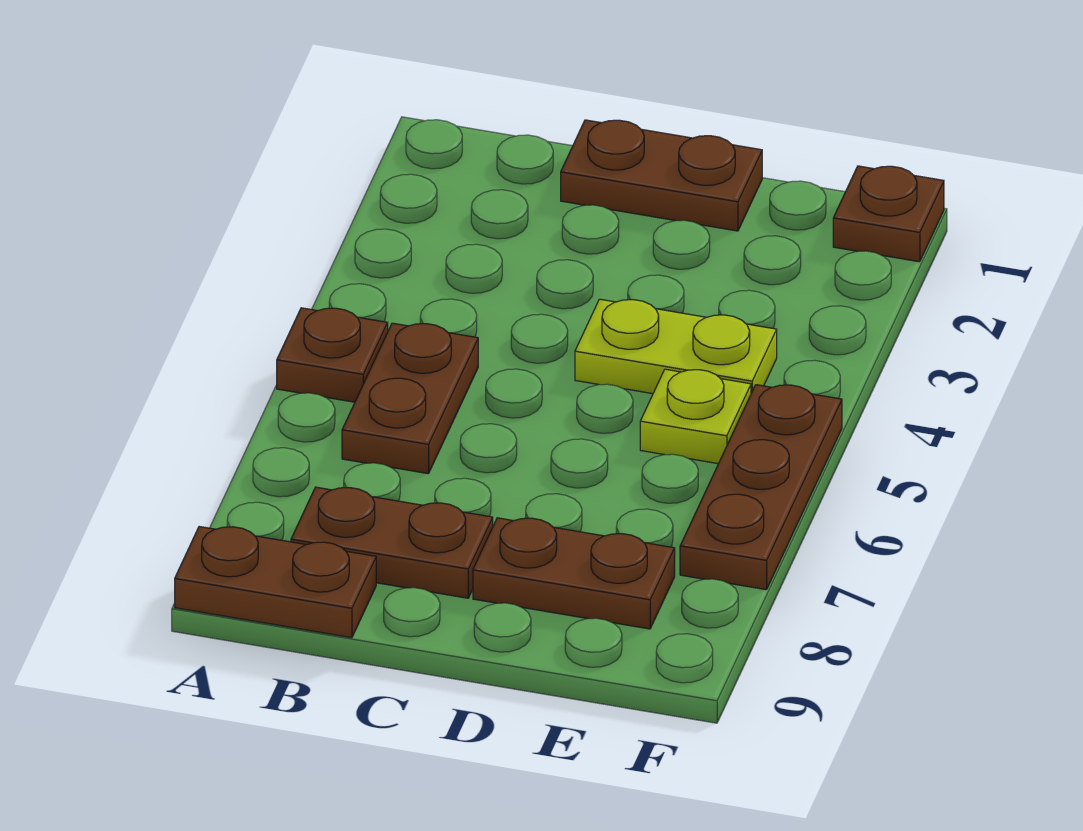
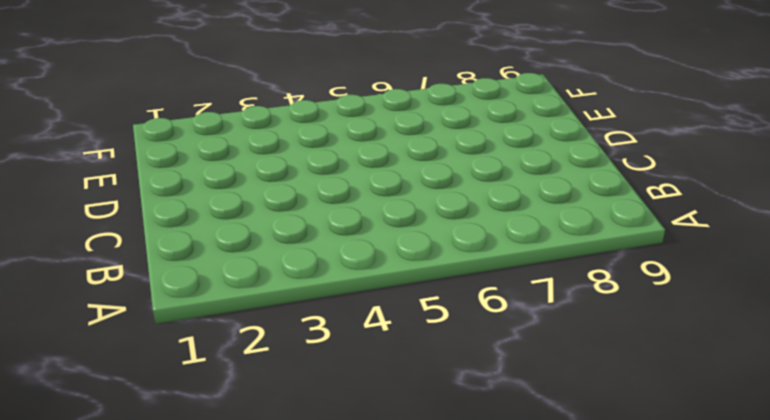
none -> brown plate A5 level 1
none -> brown plate A9:B9 level 1

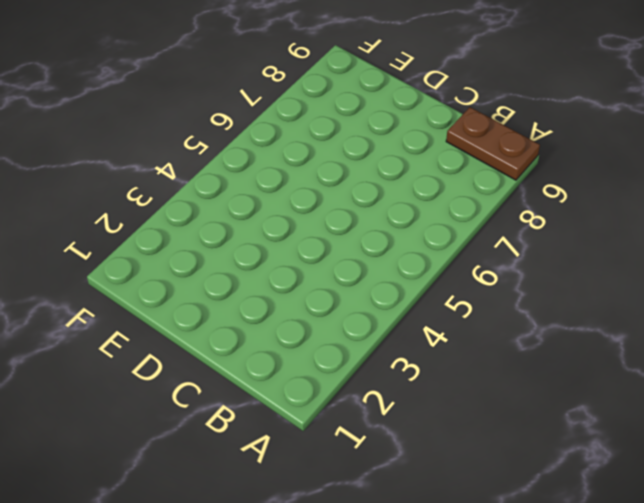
none -> brown plate A5 level 1
none -> brown plate B5:B6 level 1

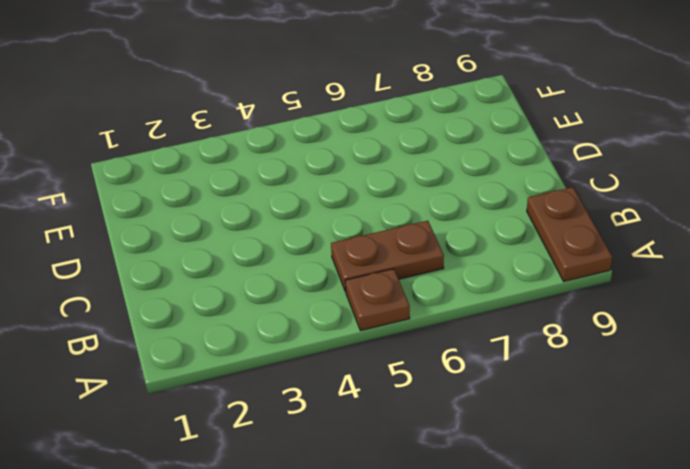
none -> brown plate B8:C8 level 1
none -> brown plate C1:D1 level 1

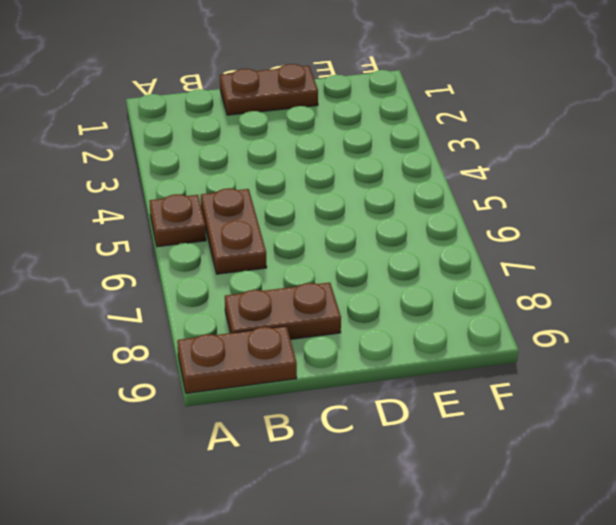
none -> lime plate D4:E4 level 1
none -> brown plate D8:E8 level 1

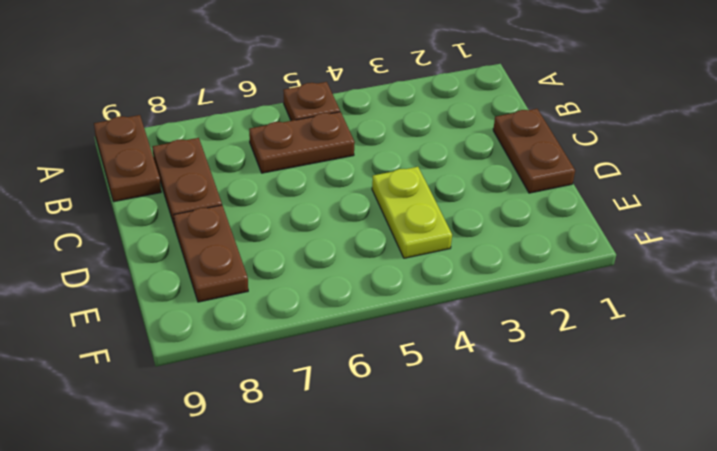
none -> lime plate E5 level 1
none -> brown plate F1 level 1

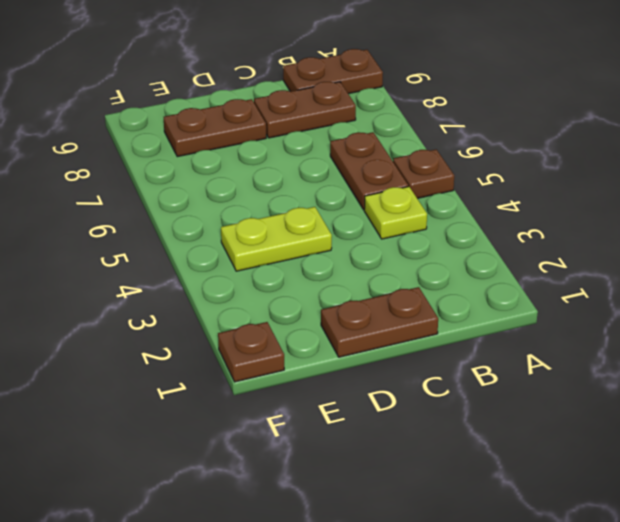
lime plate B4 level 1 -> lime plate E5 level 1
none -> brown plate F5:F7 level 1

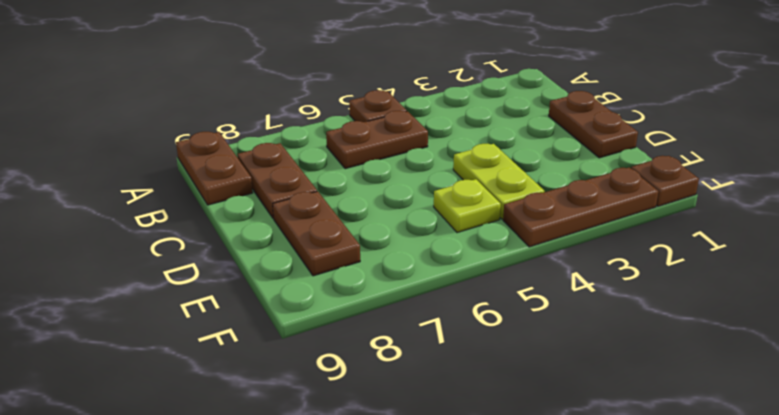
brown plate F2:F4 level 1 -> brown plate F5:F7 level 1

